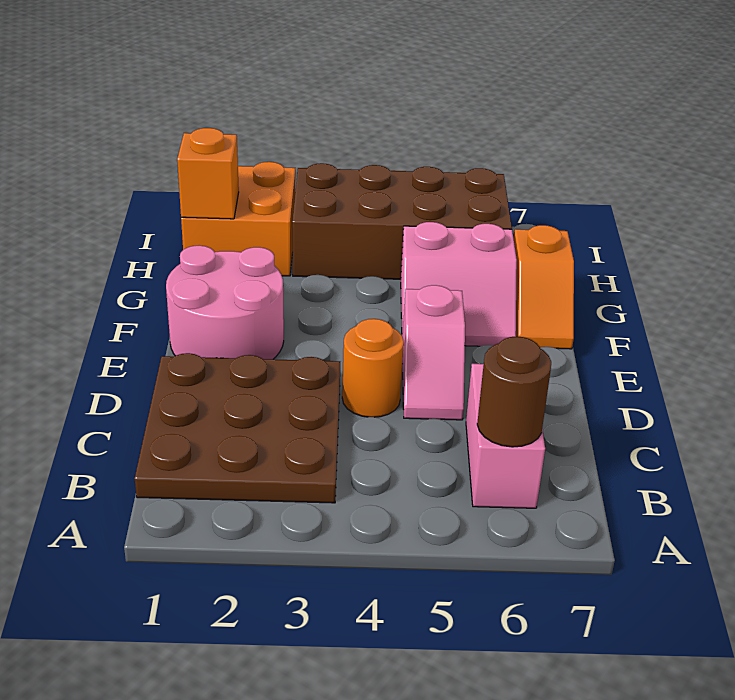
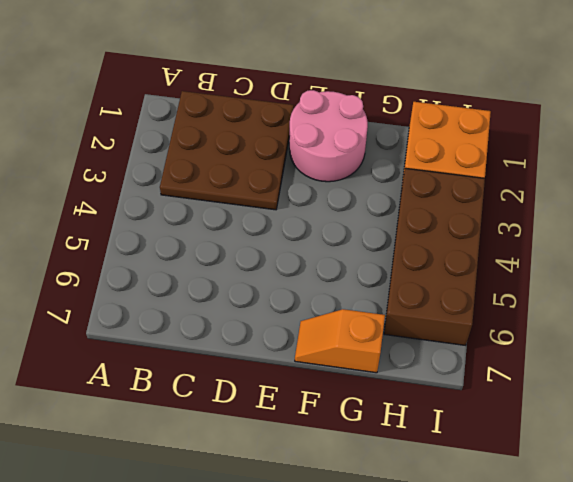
none -> pink brick B6:C6 level 1
none -> orange round brick D4 level 1

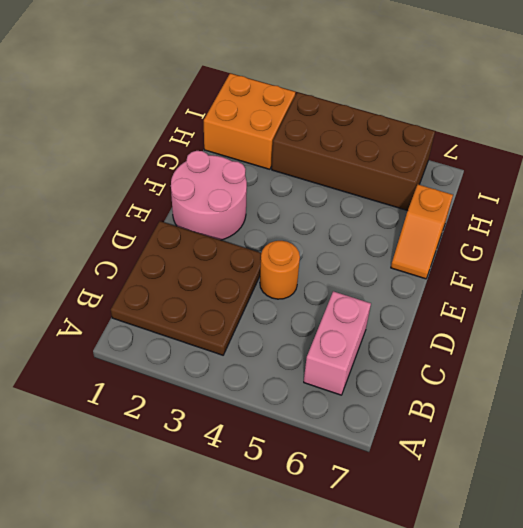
none -> pink slope D5:E5 level 1 top E
none -> pink slope F5:G6 level 1 top G

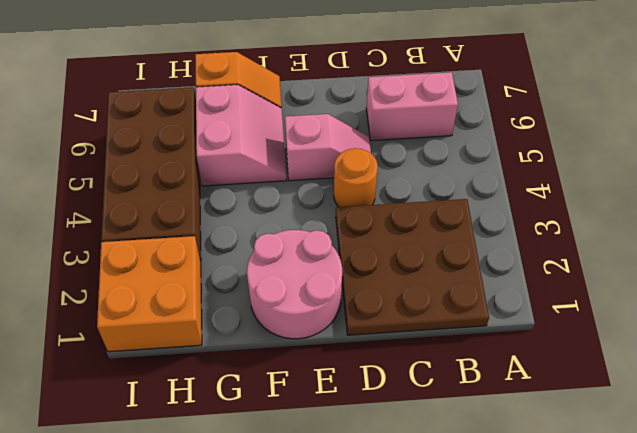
none -> brown round brick B6 level 2
none -> orange brick H1 level 2

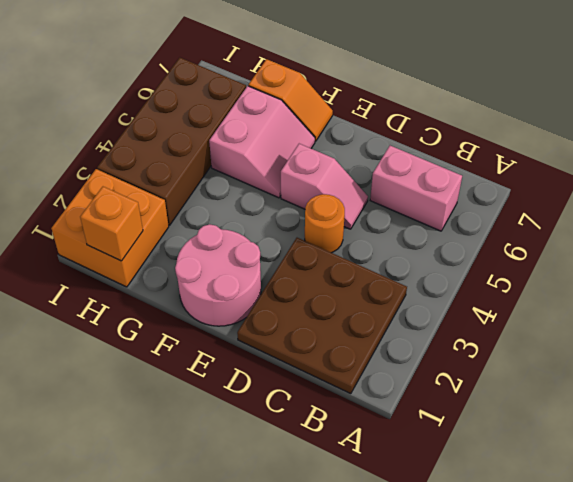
none -> brown round brick B6 level 2

